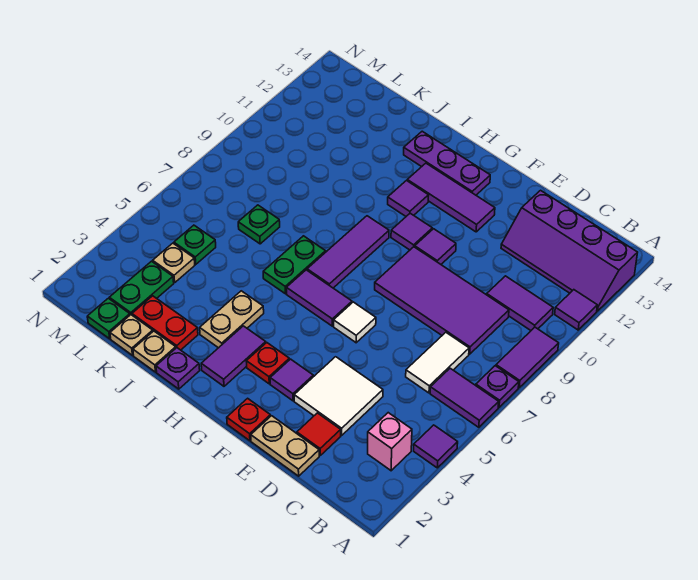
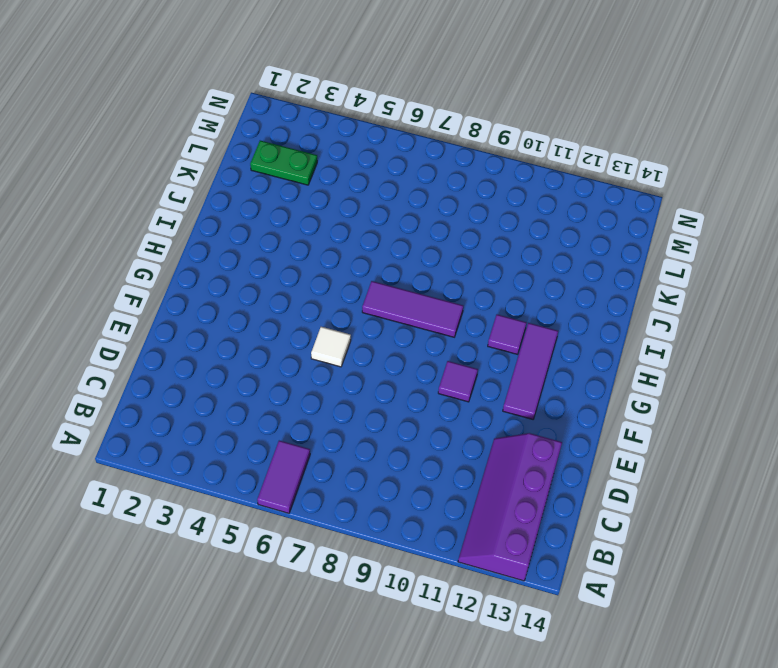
none -> purple tile A4 level 1
none -> purple plate A7 level 1
none -> purple tile A8:A9 level 1
none -> purple tile A11 level 1

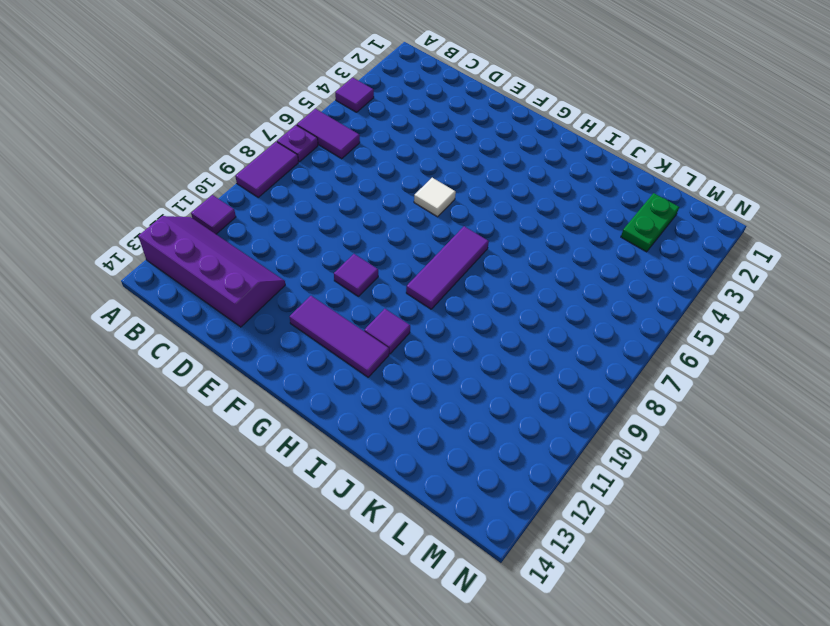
none -> pink brick B3 level 1
none -> purple tile B10:C10 level 1
none -> white tile C6:C7 level 1
none -> purple tile C8:F9 level 1

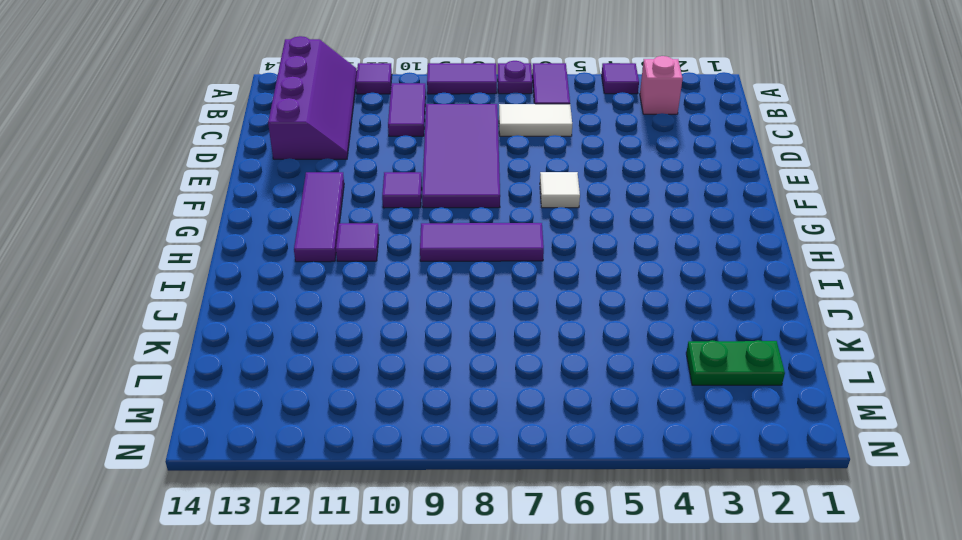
none -> tan plate D1:E1 level 1
none -> red tile D2 level 1
none -> white tile D3:E4 level 1
none -> red plate F1 level 1

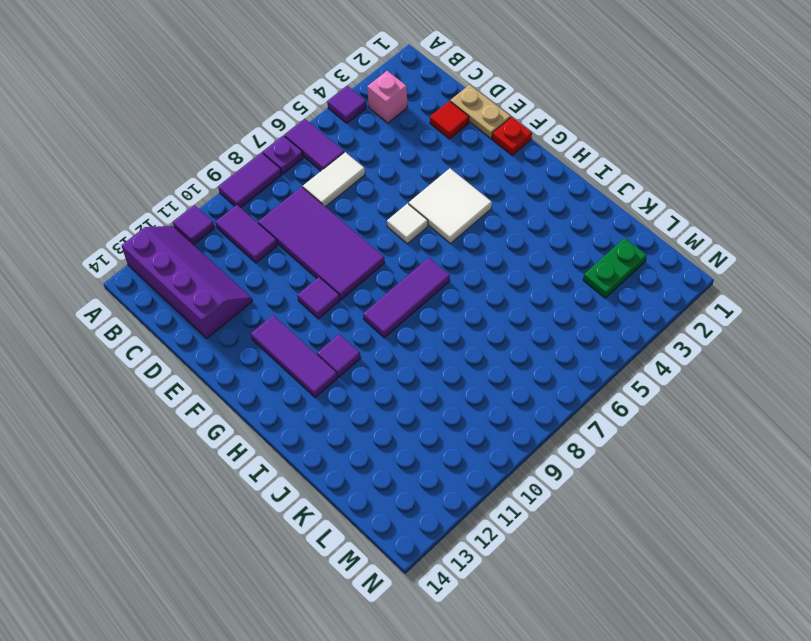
white tile F4:G5 level 1 -> white tile D3:E4 level 1
none -> purple tile F3 level 1
none -> red plate G3 level 1
none -> purple tile G6:H6 level 1
none -> purple tile G10 level 1

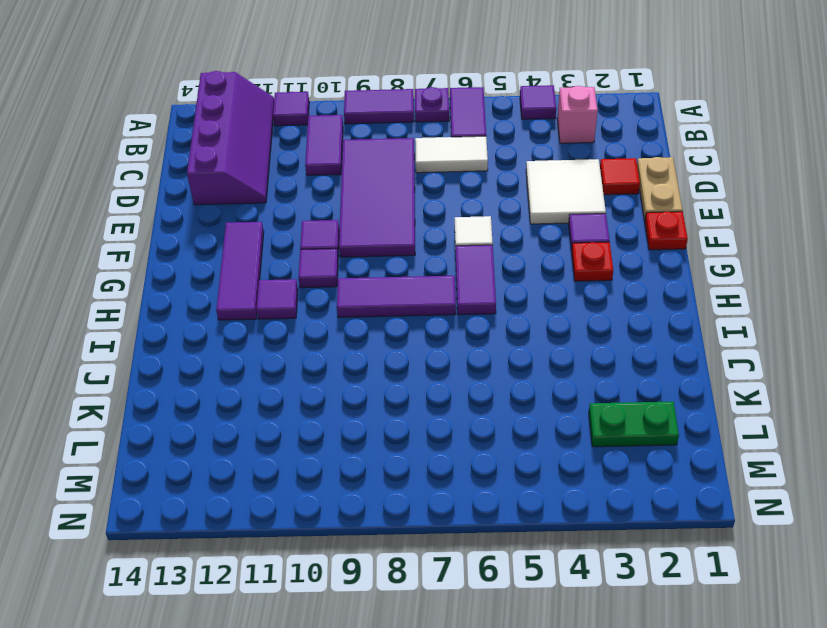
none -> purple plate G13:I13 level 1
none -> purple tile H2:H3 level 1
none -> purple plate I1 level 1
none -> tan plate I3:I4 level 1

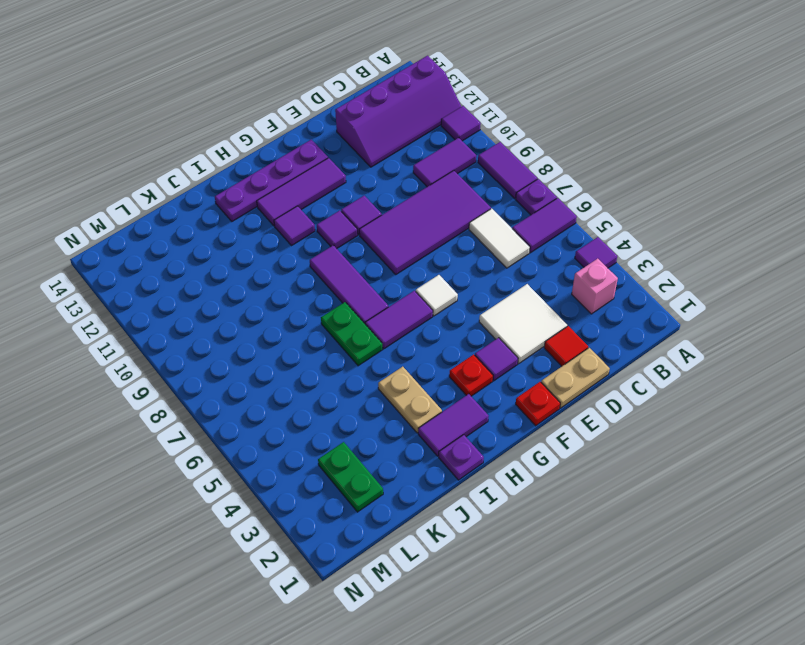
purple plate F13:I13 level 1 -> purple plate G13:I13 level 1
purple tile H2:I2 level 1 -> purple tile H2:H3 level 1
none -> tan plate J1 level 1
none -> red plate J2:K2 level 1
none -> tan plate K1 level 1
none -> green plate K7 level 1

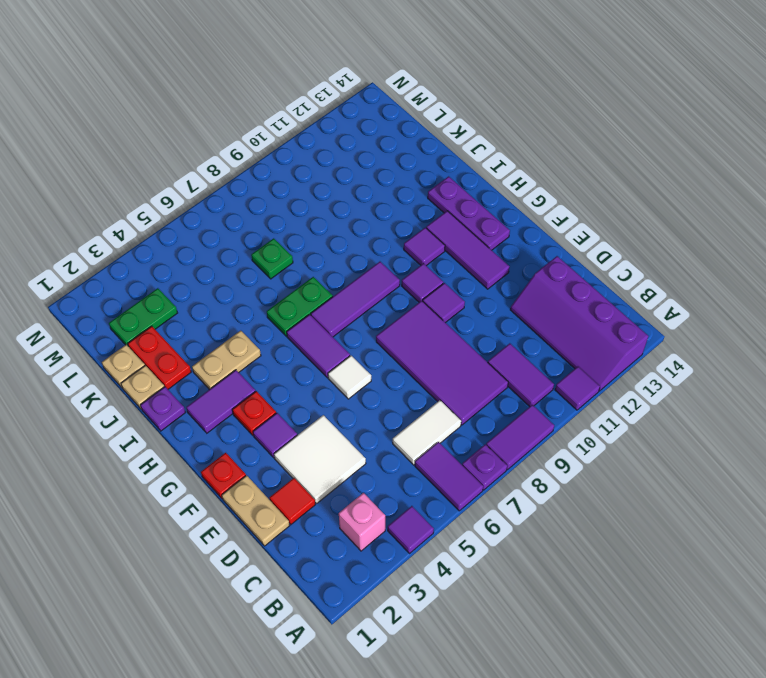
none -> green plate L1 level 1
none -> tan plate L4 level 1
none -> green plate L5 level 1

